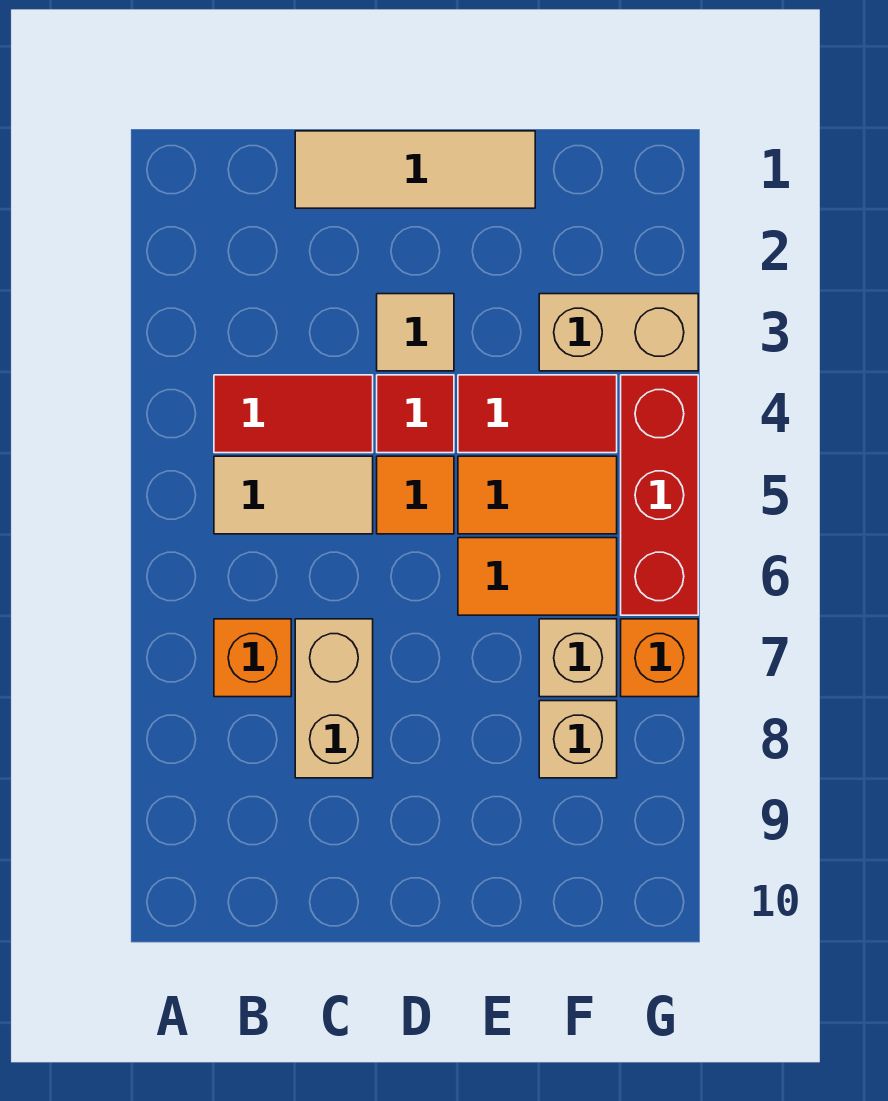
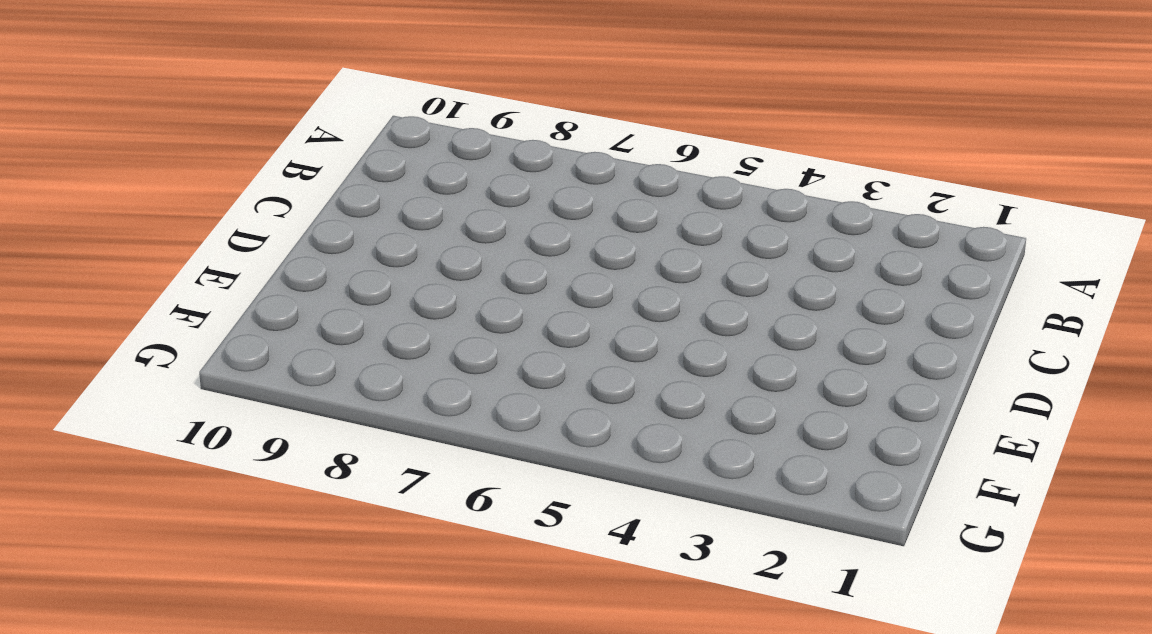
none -> red tile B4:C4 level 1
none -> tan tile B5:C5 level 1
none -> orange brick B7 level 1

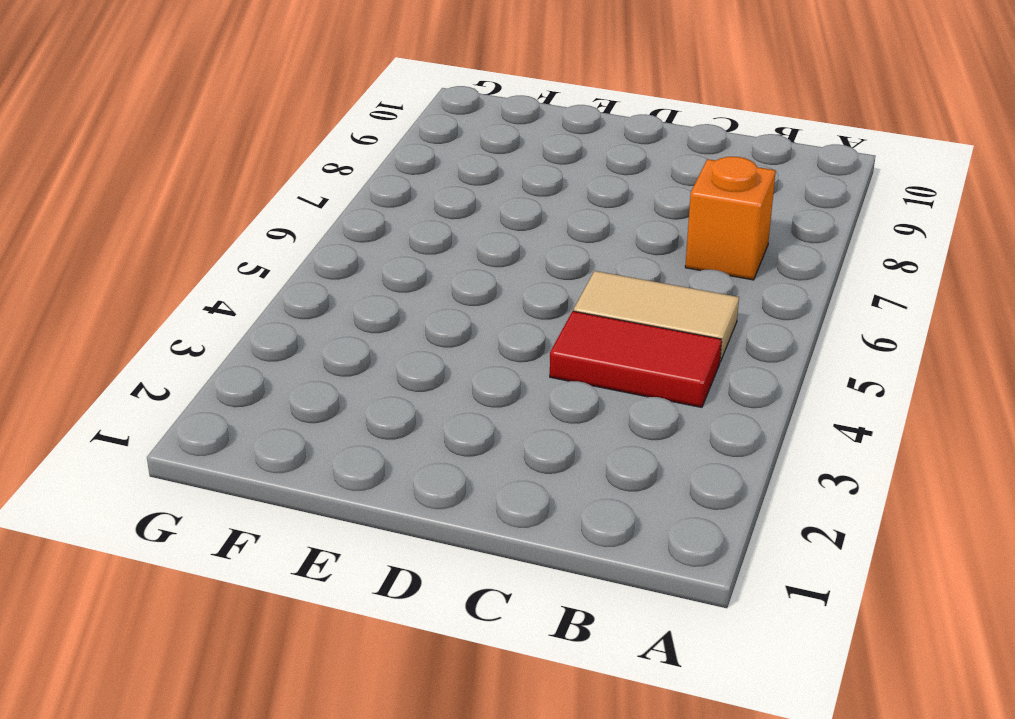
none -> tan tile C1:E1 level 1
none -> tan brick C7:C8 level 1
none -> tan tile D3 level 1

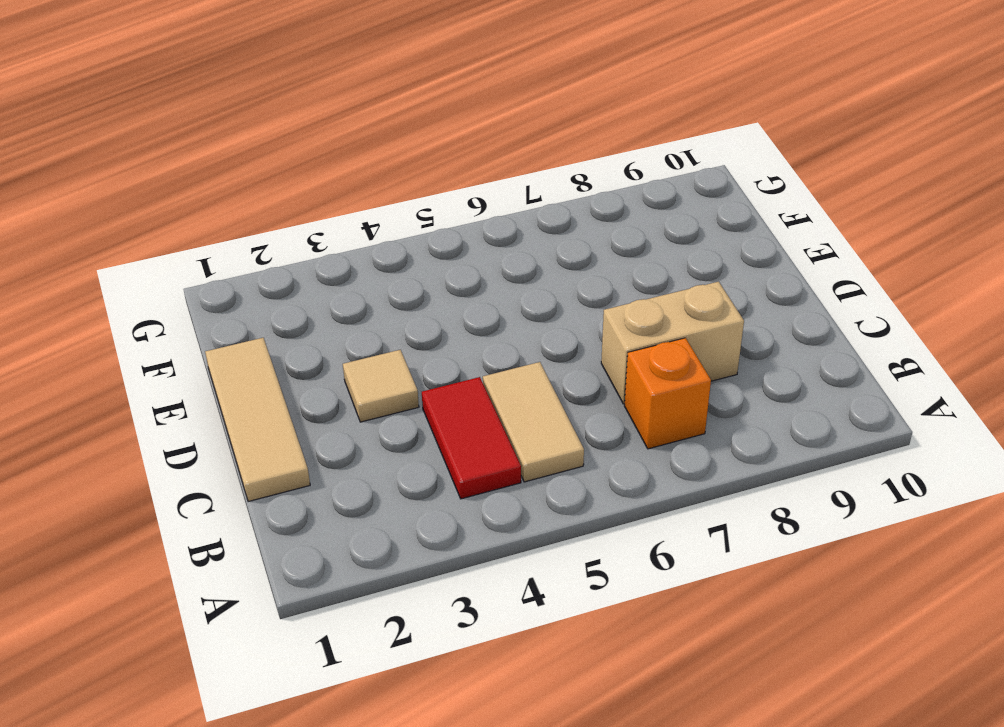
none -> red tile D4 level 1
none -> orange tile D5 level 1
none -> red tile E4:F4 level 1

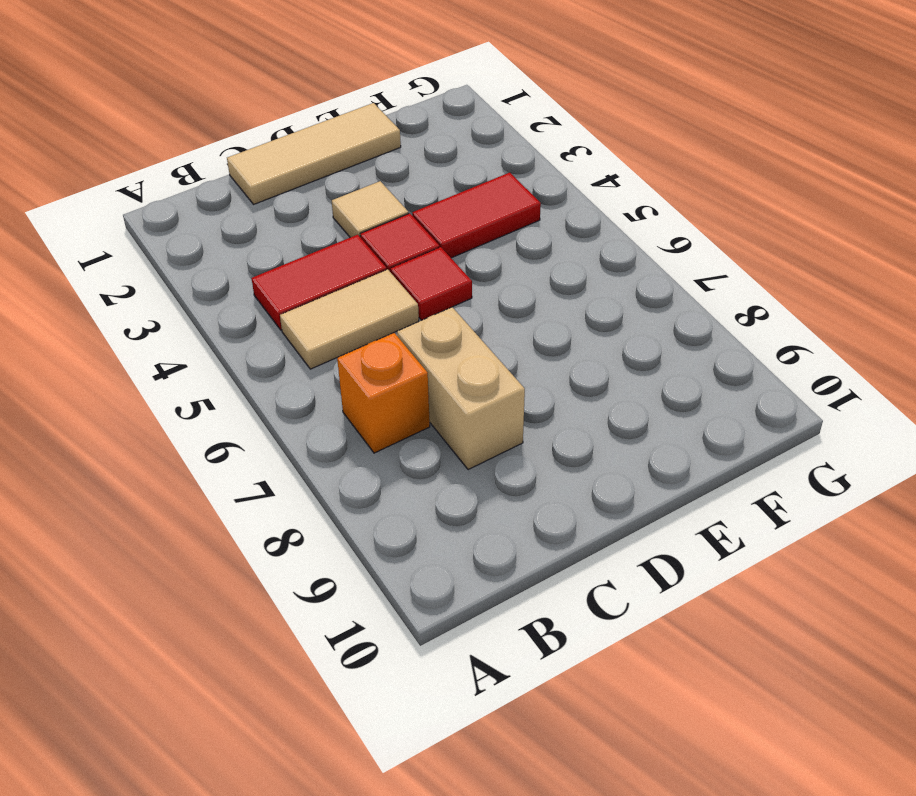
red tile D5 level 1 -> orange tile D5 level 1
none -> orange tile E5:F5 level 1
none -> orange tile E6:F6 level 1
none -> tan brick F3:G3 level 1

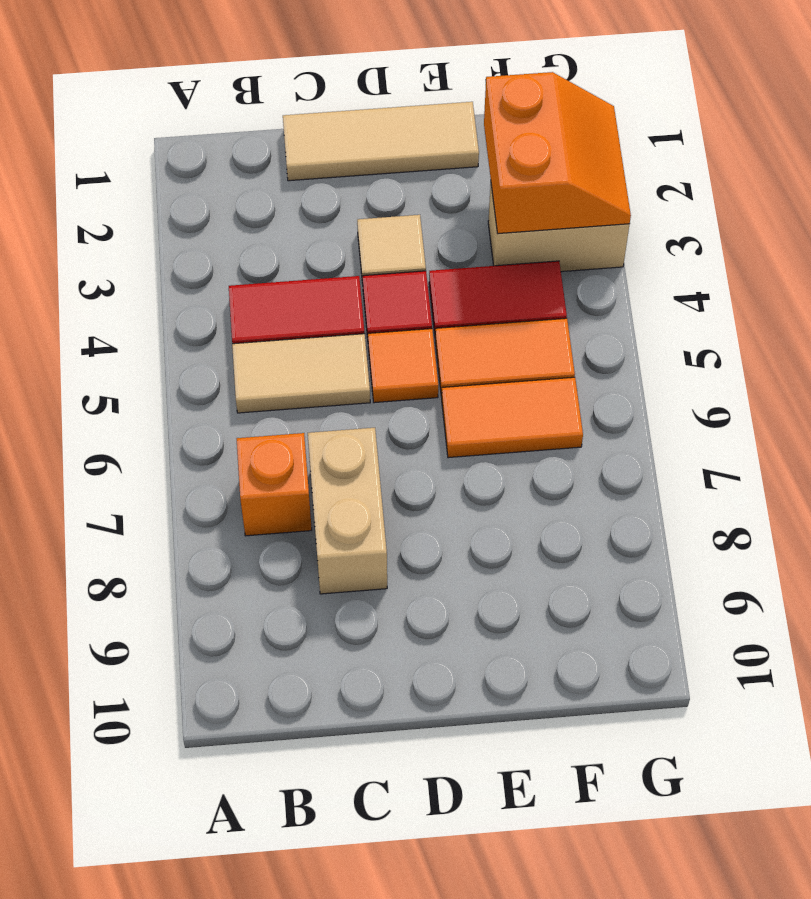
orange slope F2:G3 level 2 top F -> none
none -> tan brick F7 level 1
none -> tan brick F8 level 1
none -> red brick G4:G6 level 1

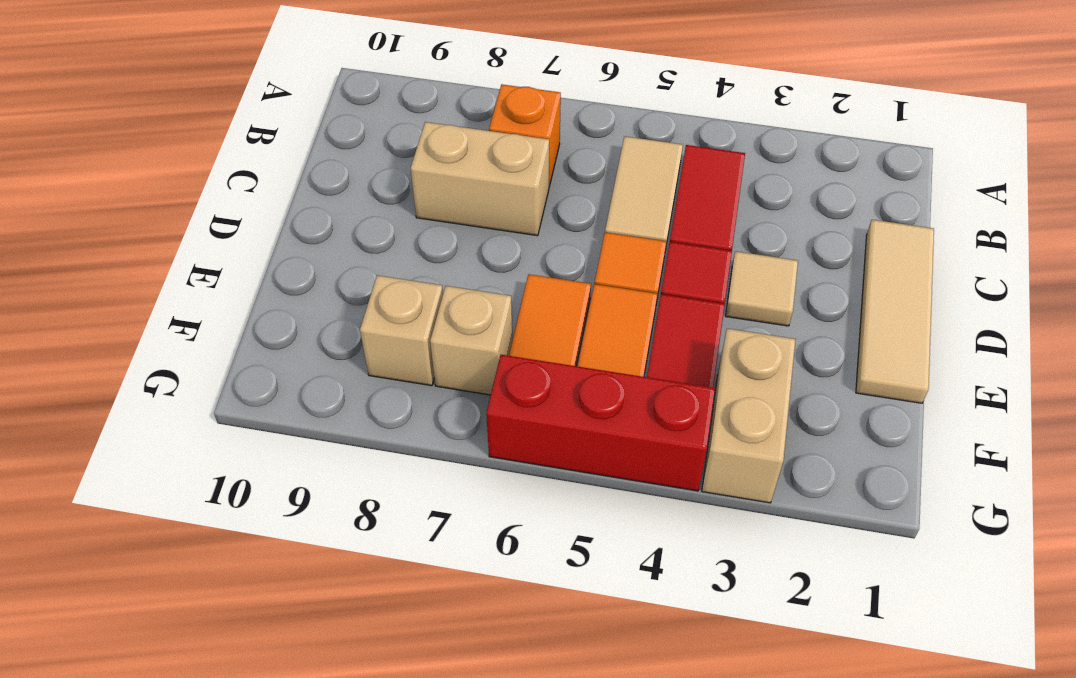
none -> orange brick G7 level 1

